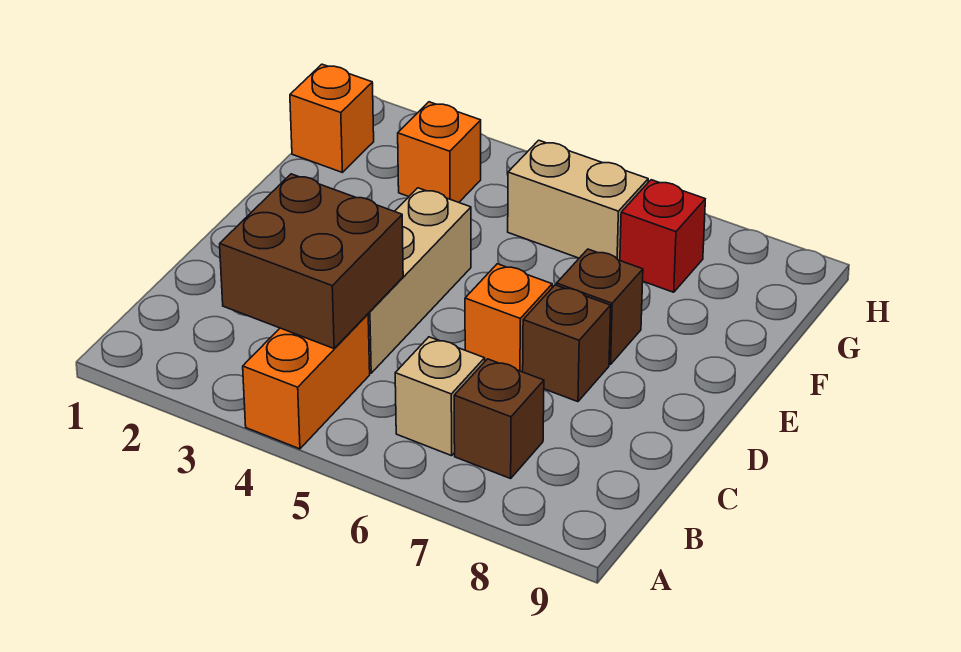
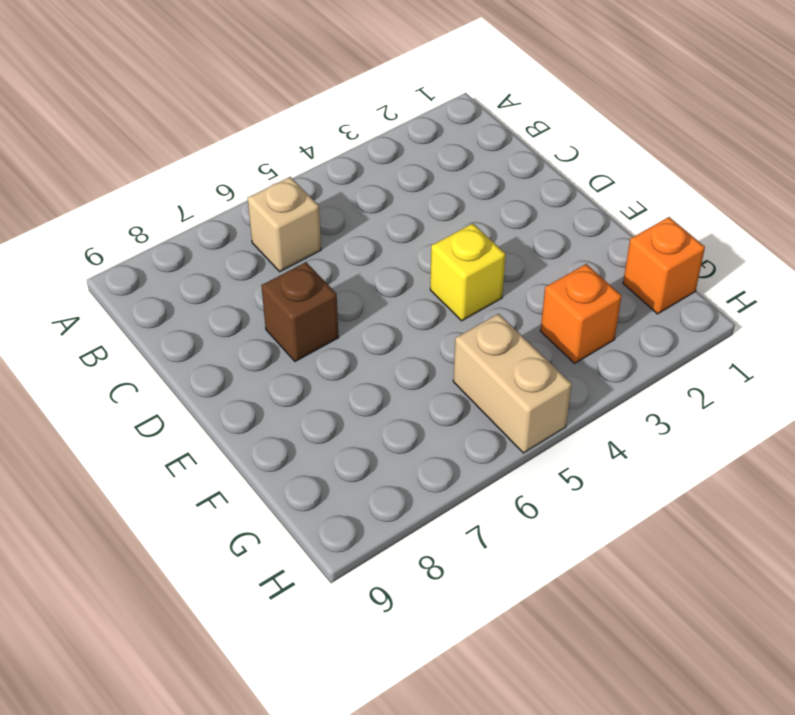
yellow brick E4 level 1 -> tan brick C4:E4 level 1
tan brick G5:H5 level 1 -> tan brick G5:G6 level 1
none -> orange brick A4:B4 level 1
none -> brown brick B7 level 1
none -> orange brick D6 level 1

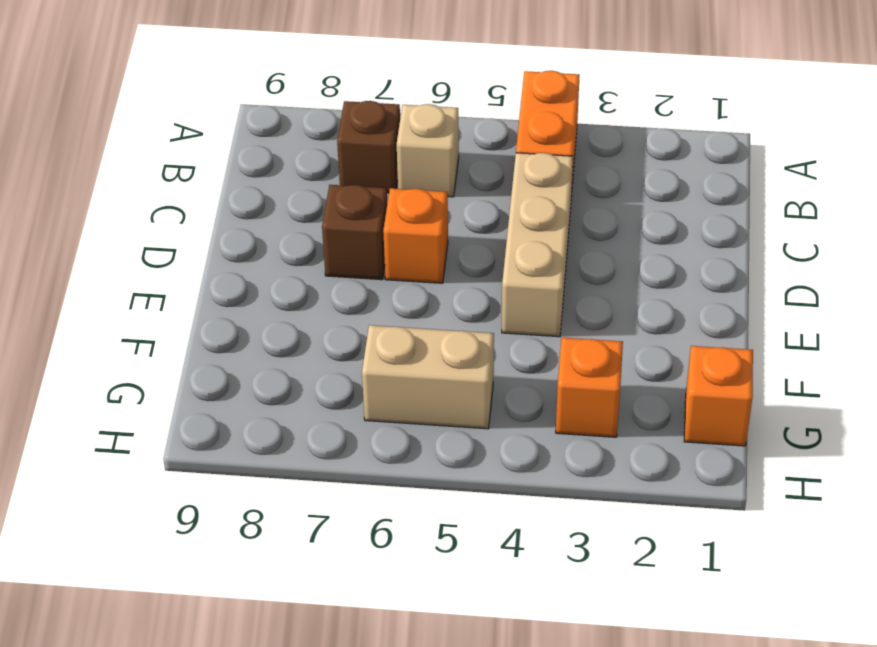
none -> brown brick E7 level 1
none -> red brick G7 level 1
none -> brown brick B3:C4 level 2

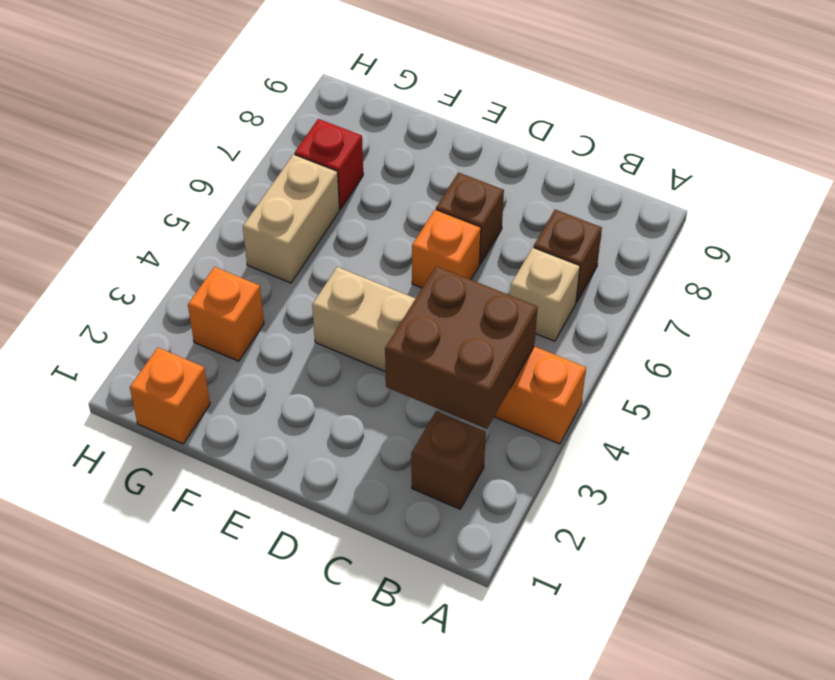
brown brick B2 level 1 -> brown brick E7 level 1

